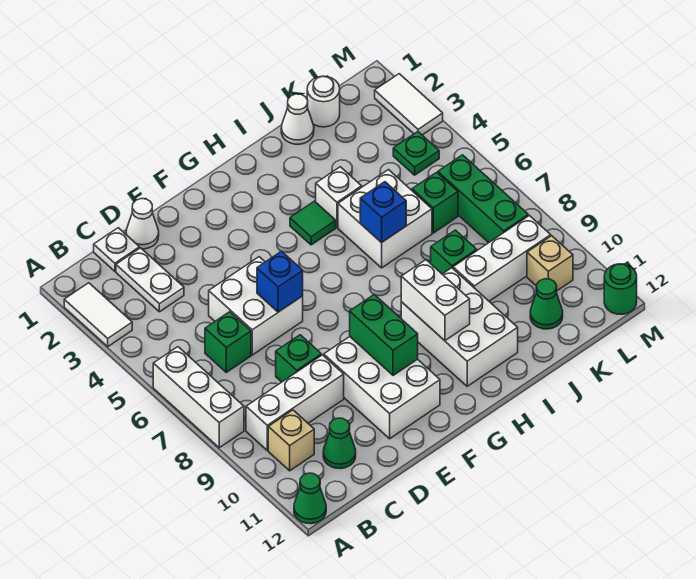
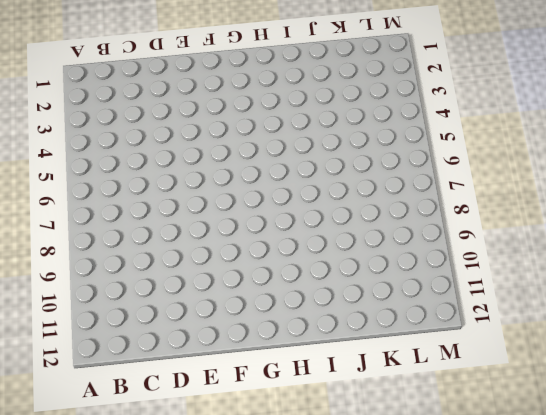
none -> white tile A2:A3 level 1
none -> white brick A6:A8 level 1
none -> green cone A12 level 1
none -> white brick B9:D9 level 1

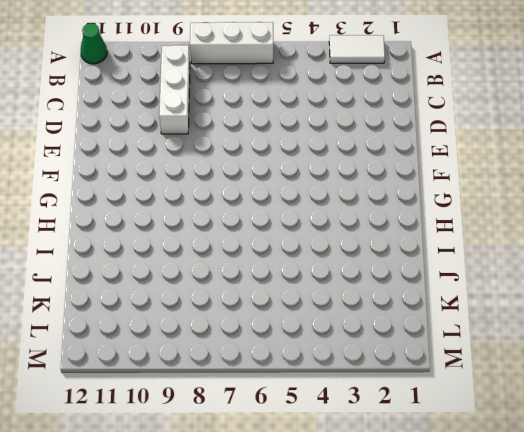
none -> tan brick B10 level 1
none -> white plate C1 level 1
none -> white plate C2:C3 level 1
none -> green brick C6 level 1

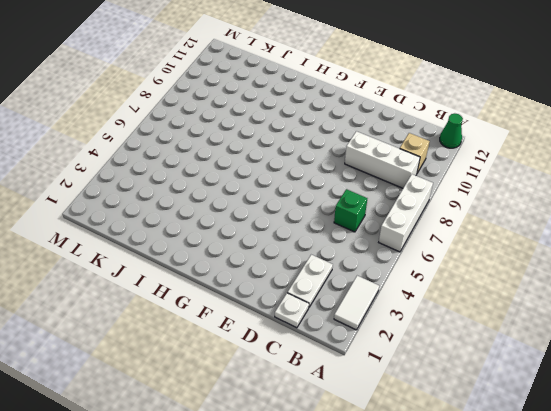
none -> green cone C11 level 1
none -> white cone D1 level 1
none -> white brick D5:E6 level 1
none -> green brick D8 level 1

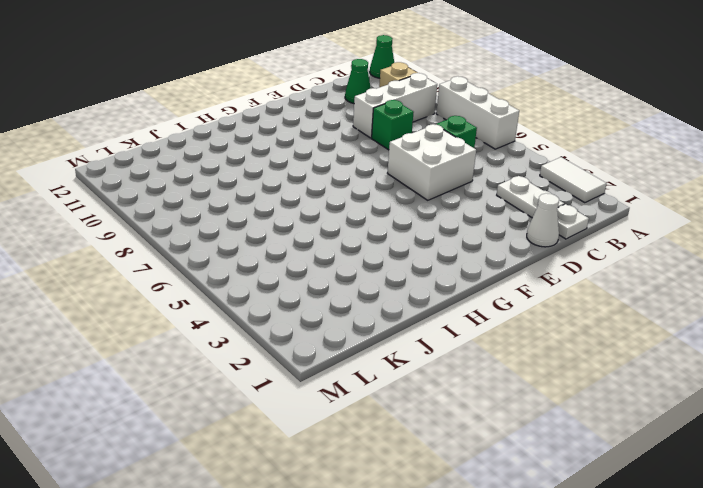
none -> white brick E9:F11 level 1
none -> green tile H4 level 1
none -> white brick H9:I11 level 1
none -> white brick I4 level 1

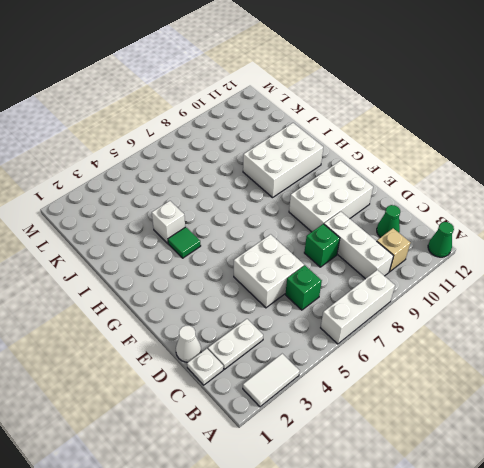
none -> white brick I5:J6 level 1
none -> white cone J1 level 1
none -> green brick J8 level 1
none -> white brick J9:L9 level 1

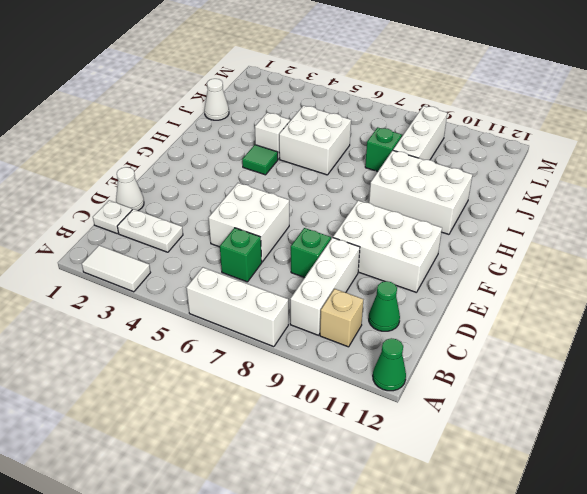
none -> white round brick K1 level 1
none -> green brick K6 level 1
none -> green cone K11 level 1
none -> green plate L4 level 1

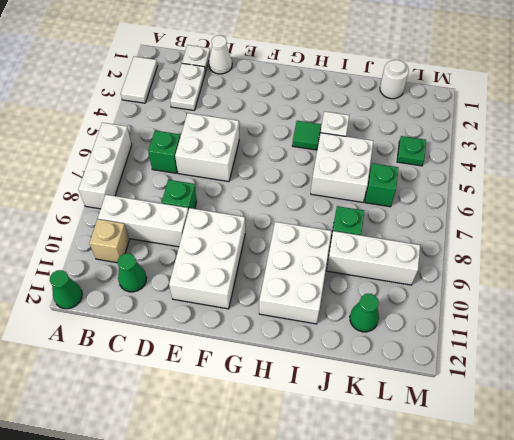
none -> white cone J1 level 1
none -> green brick L6:L8 level 1
none -> tan brick L10 level 1
none -> white tile M2:M3 level 1

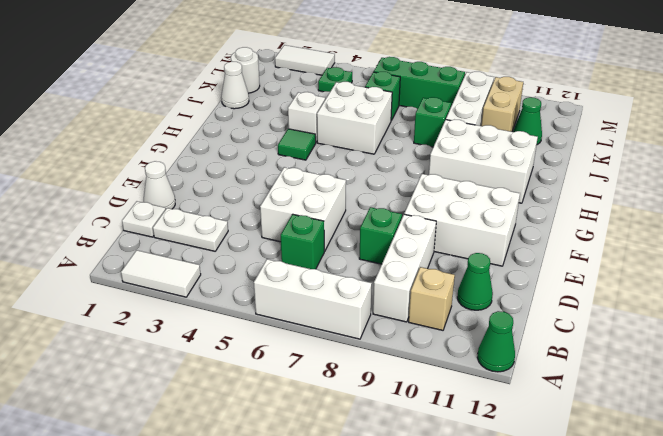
tan brick K10:L10 level 1 -> tan brick L10 level 1
none -> green round brick M12 level 1
none -> blue brick E6 level 2
none -> green brick F9:F10 level 2
none -> white brick H9:H10 level 2

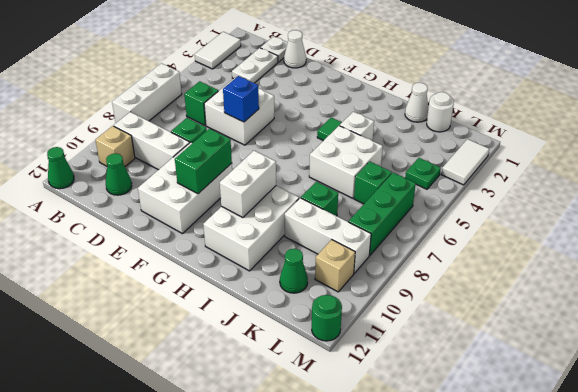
none -> blue brick I6 level 2

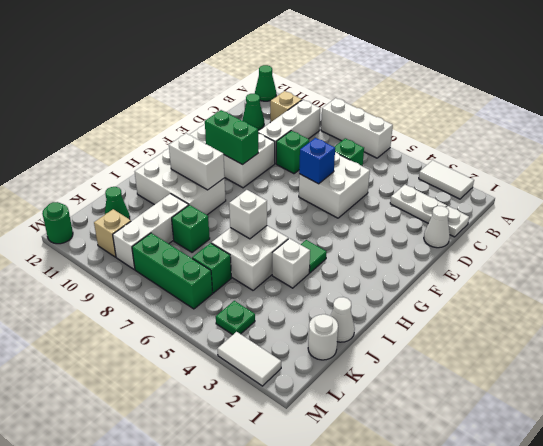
white brick I6 level 2 -> blue brick I6 level 2

